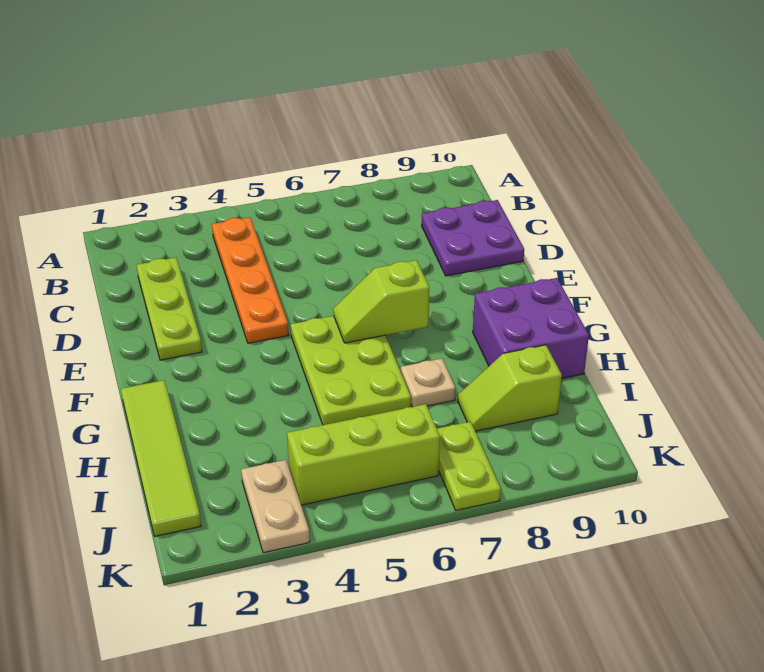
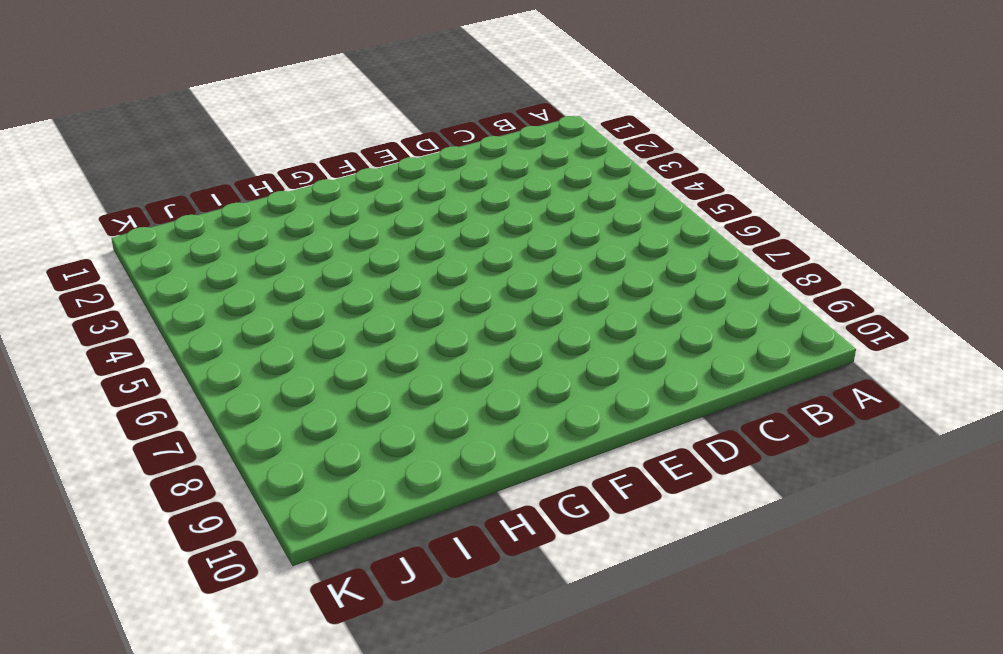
none -> orange plate B4:E4 level 1
none -> lime plate C2:E2 level 1
none -> purple plate C9:D10 level 1

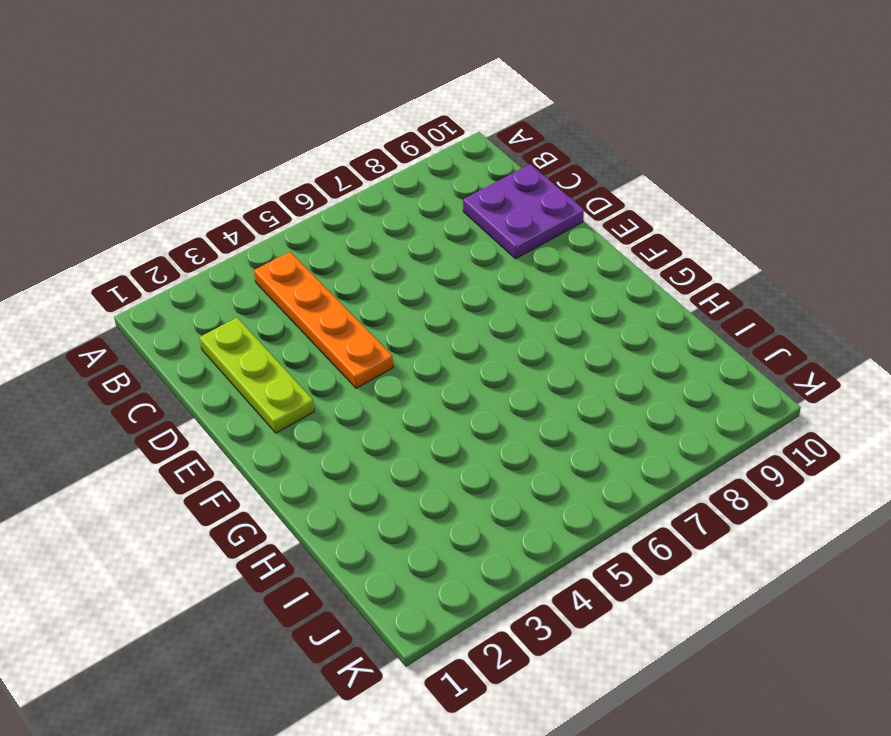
none -> lime plate F5:H6 level 1
none -> lime tile G1:J1 level 1
none -> purple brick G9:H10 level 1

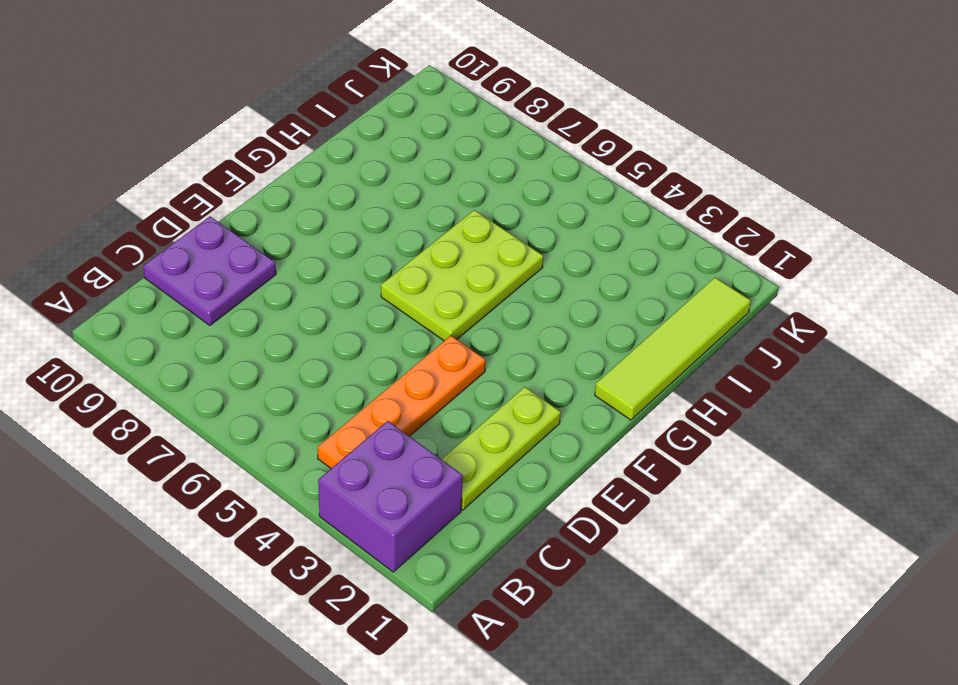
purple brick A2:B3 level 1 -> purple brick G9:H10 level 1
none -> tan plate H7 level 1
none -> lime slope I8:I9 level 1 top 9
none -> tan plate J3:K3 level 1

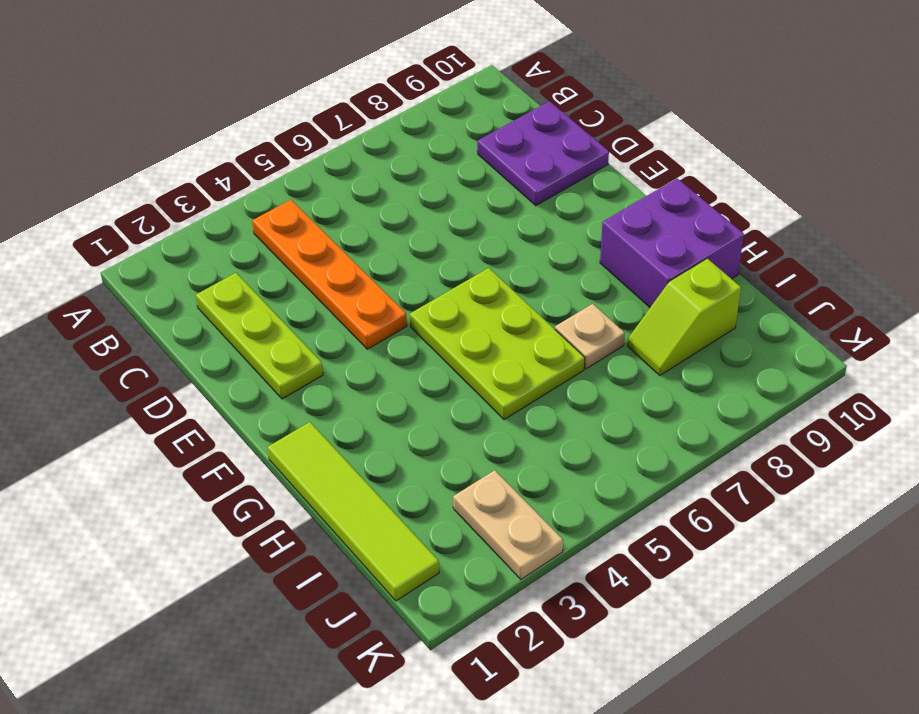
none -> lime brick J4:J6 level 1
none -> lime plate J7:K7 level 1
none -> lime slope F6:F7 level 2 top 7

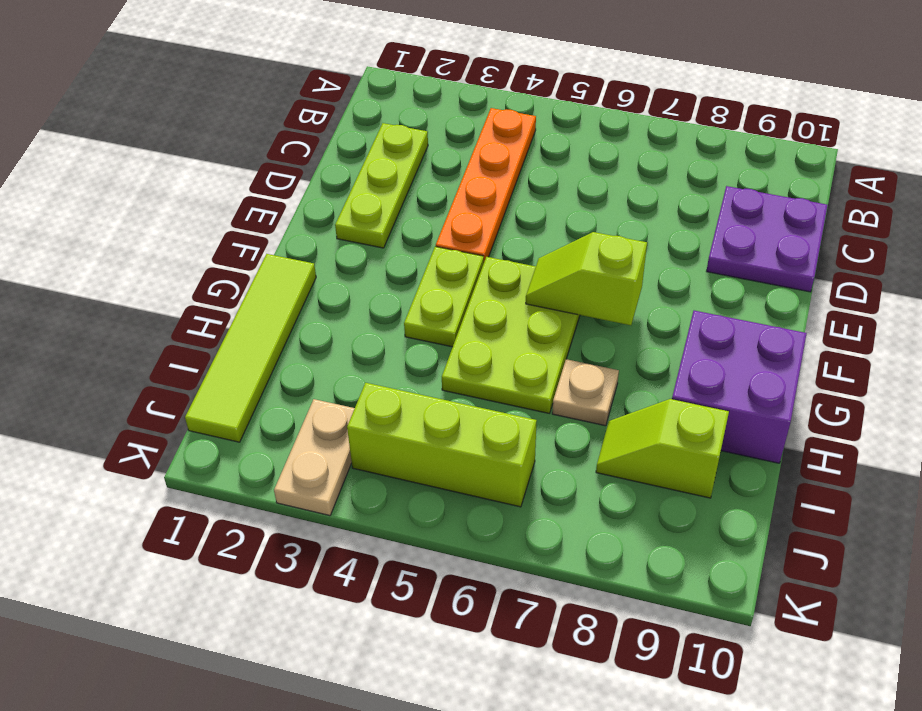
lime plate F4:G4 level 1 -> lime plate J7:K7 level 1

